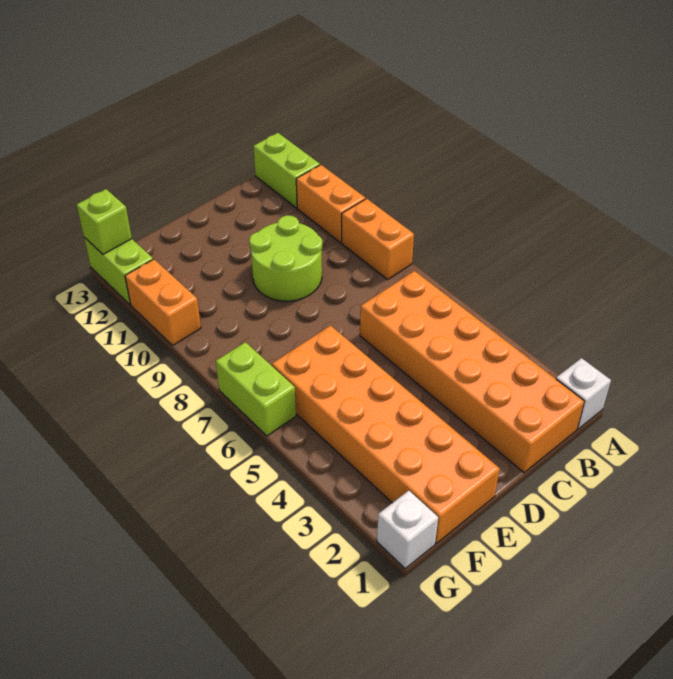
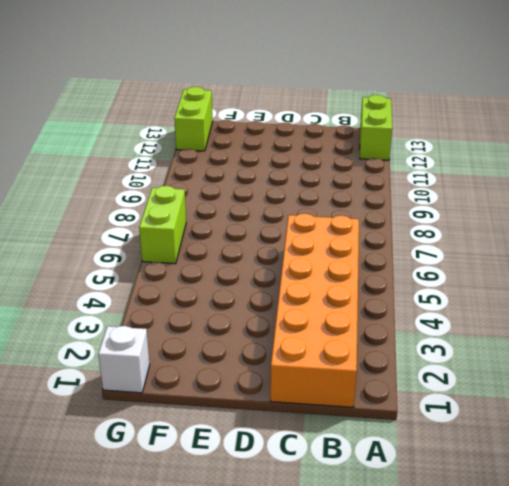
none -> white brick A1 level 1
none -> orange brick A8:A9 level 1
none -> orange brick A10:A11 level 1

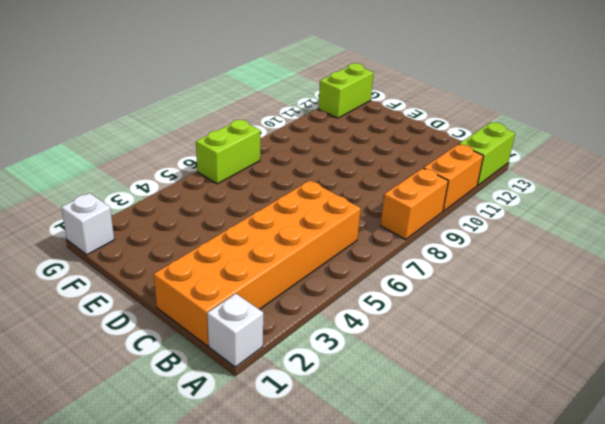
none -> lime round brick C9:D10 level 1
none -> orange brick E1:F6 level 1
none -> orange brick G10:G11 level 1

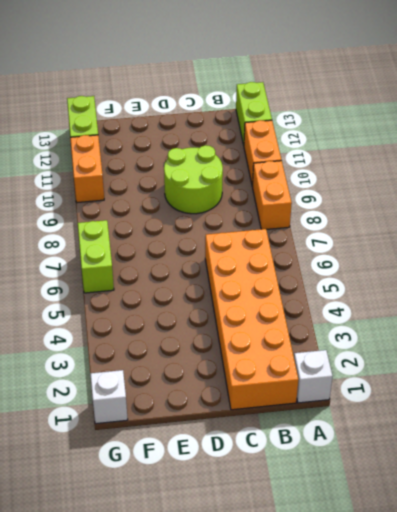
none -> orange brick E1:F6 level 1
none -> lime brick G13 level 2

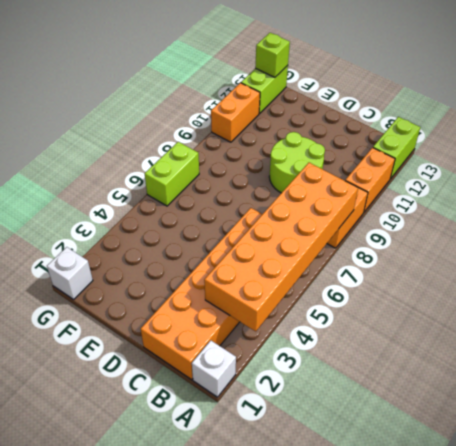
orange brick A3:B8 level 2 -> orange brick E1:F6 level 1

